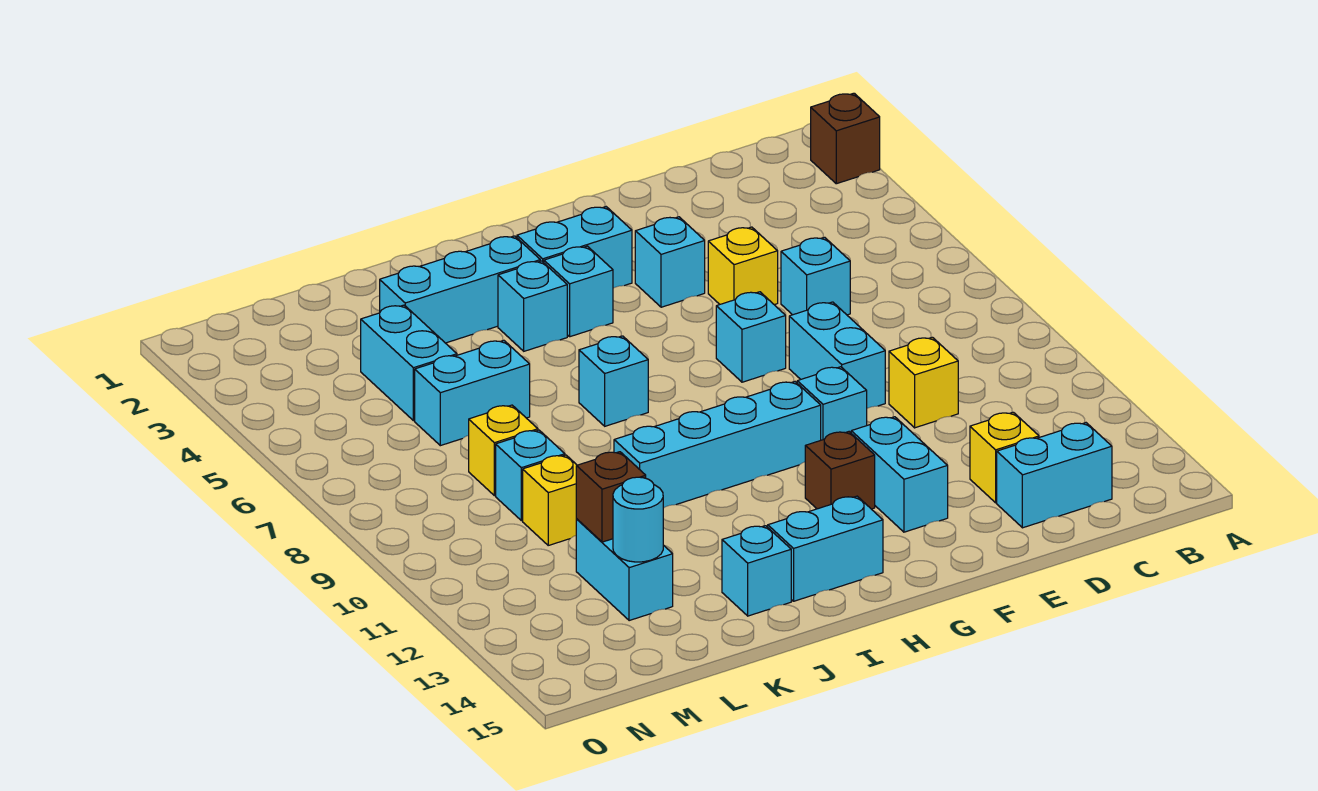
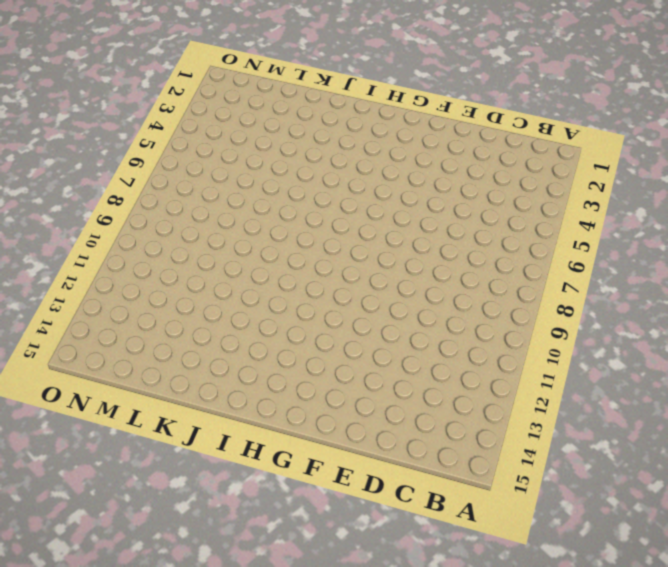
none -> brown brick A2 level 1
none -> cyan brick C14:D14 level 1
none -> cyan brick D6 level 1

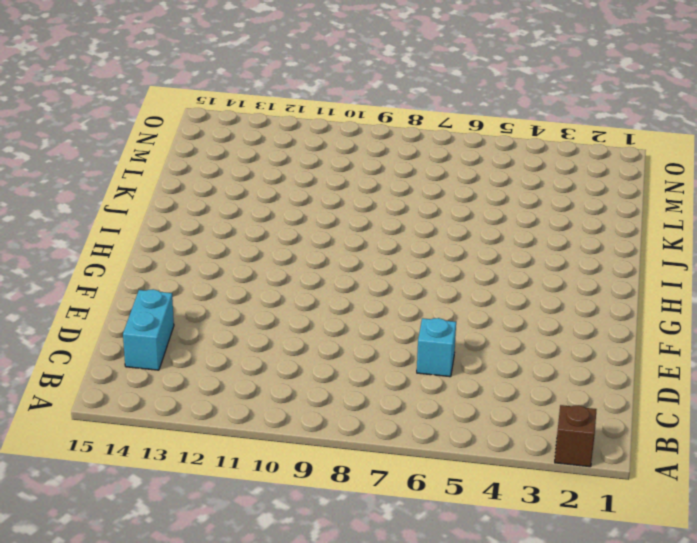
none -> yellow brick D10 level 1
none -> yellow brick D13 level 1
none -> yellow brick E5 level 1

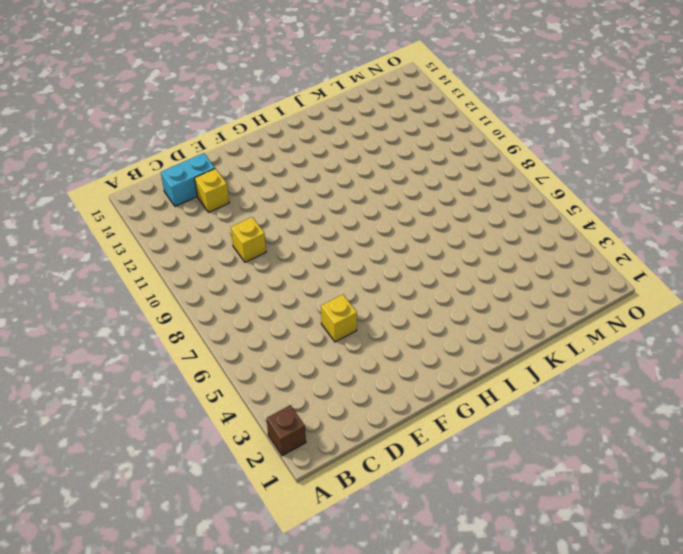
none -> cyan brick D6 level 1
none -> cyan brick E8:E9 level 1
none -> cyan brick F4 level 1

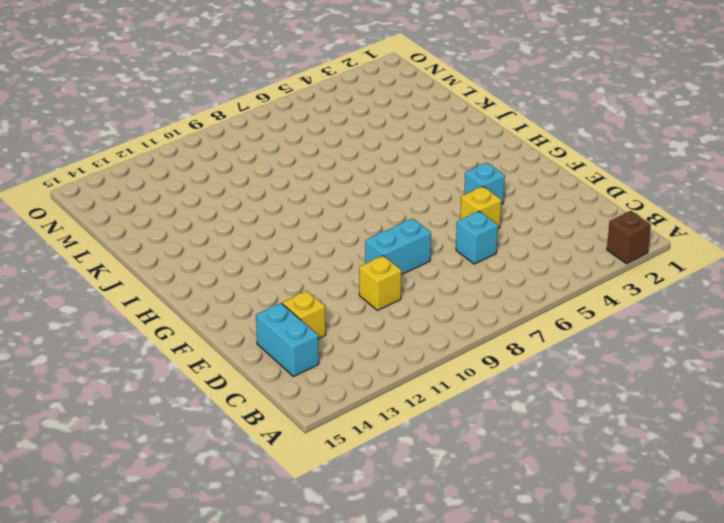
none -> cyan brick F7 level 1
none -> cyan brick F10 level 1
none -> cyan brick F12:F13 level 1

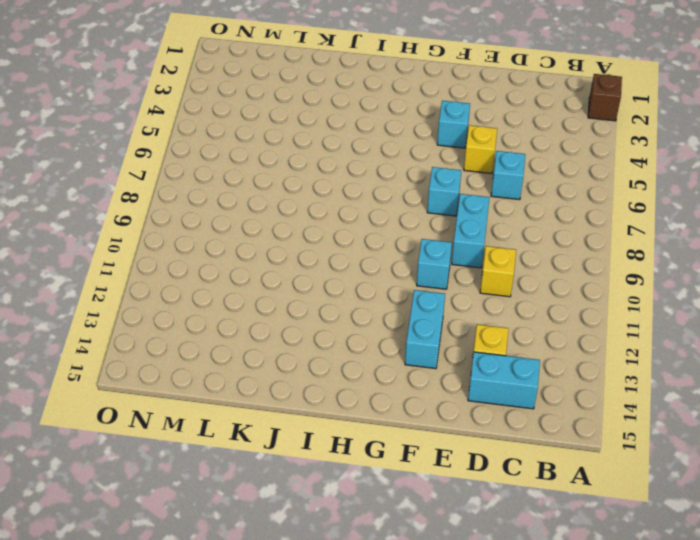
none -> cyan brick G3:H3 level 1
none -> cyan brick G10:J10 level 1
none -> brown brick G12 level 1

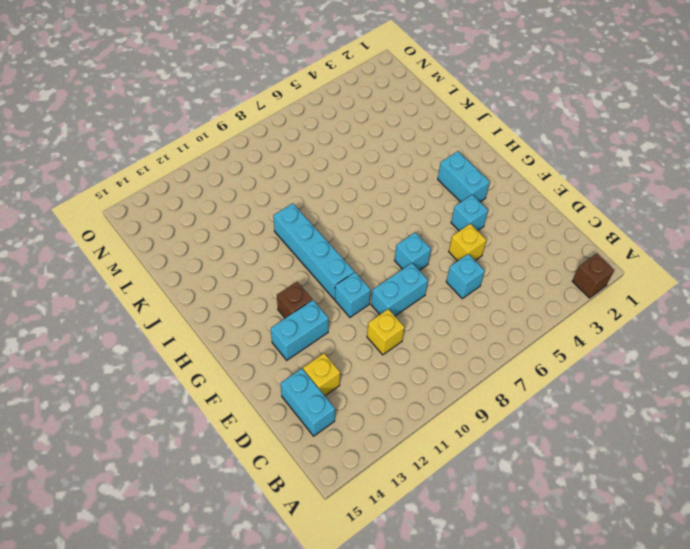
none -> cyan brick H4 level 1
none -> cyan brick H14:I14 level 1
none -> cyan brick I3:K3 level 1

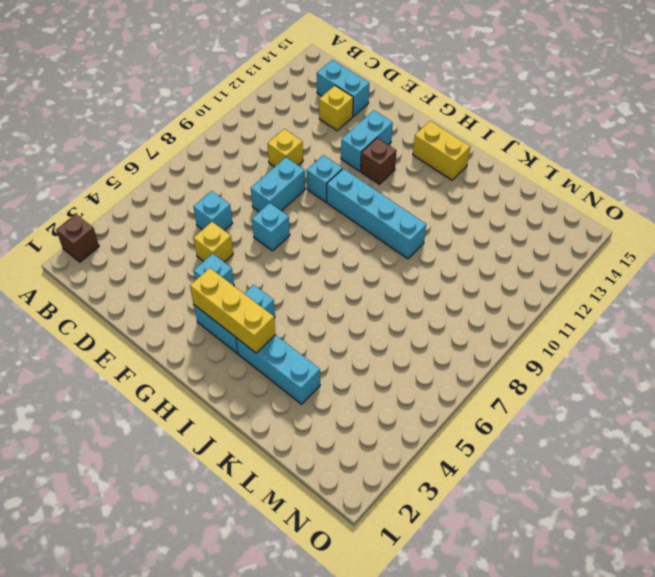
yellow brick G3:I3 level 2 -> none
yellow brick H14:I14 level 1 -> cyan brick H14:I14 level 1
none -> cyan brick I4 level 1
none -> cyan brick I7 level 1
none -> cyan brick J14 level 1

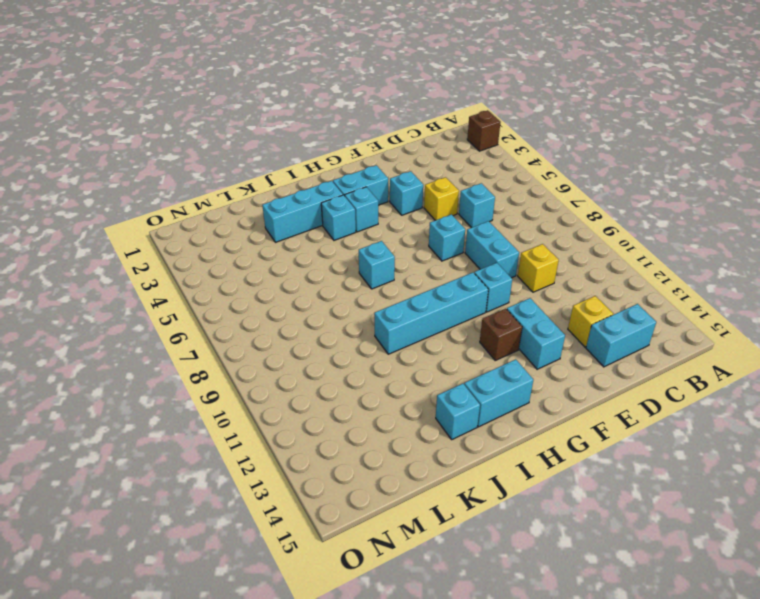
none -> cyan brick K6:L6 level 1
none -> cyan brick L4:L5 level 1
none -> yellow brick L8 level 1

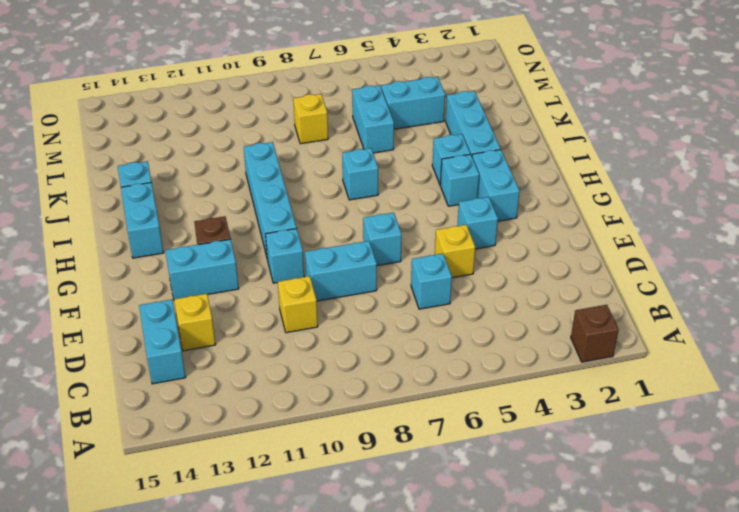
none -> cyan brick L9 level 1
none -> yellow brick L10 level 1
none -> cyan brick L12:L13 level 1

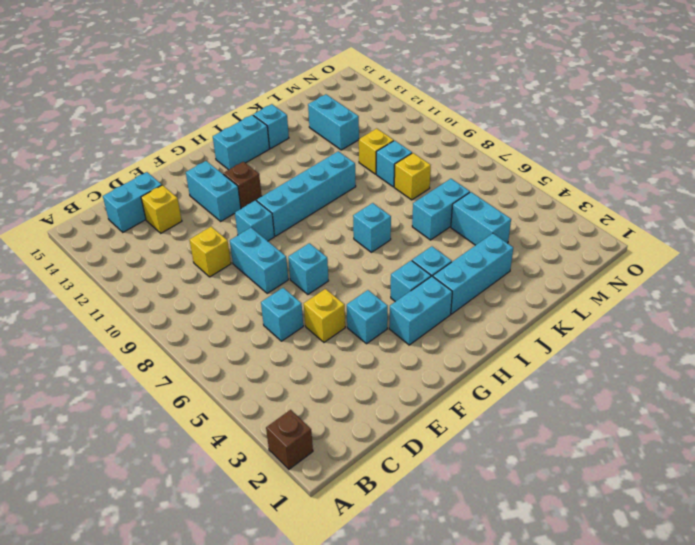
none -> brown brick L12 level 2
none -> cyan round brick L13 level 2

